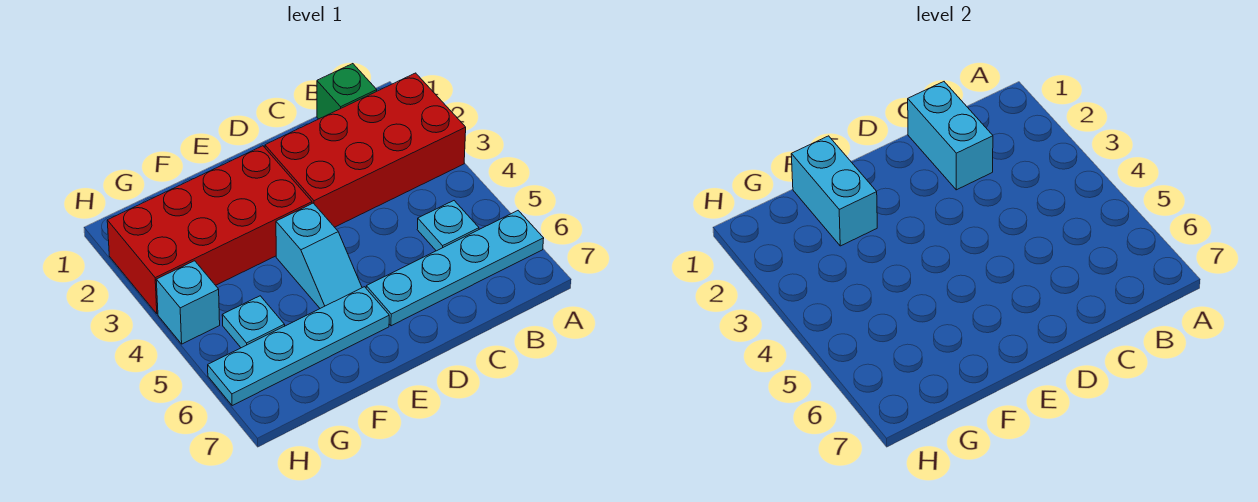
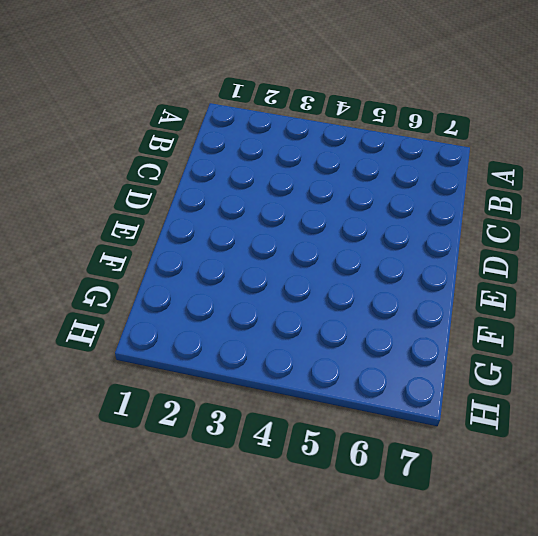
none -> red brick A2:D3 level 1
none -> cyan plate A6:D6 level 1

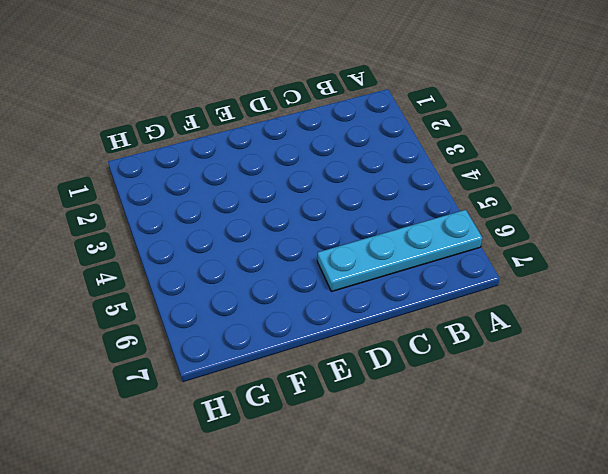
none -> red brick A2:D3 level 1
none -> green brick B1 level 1

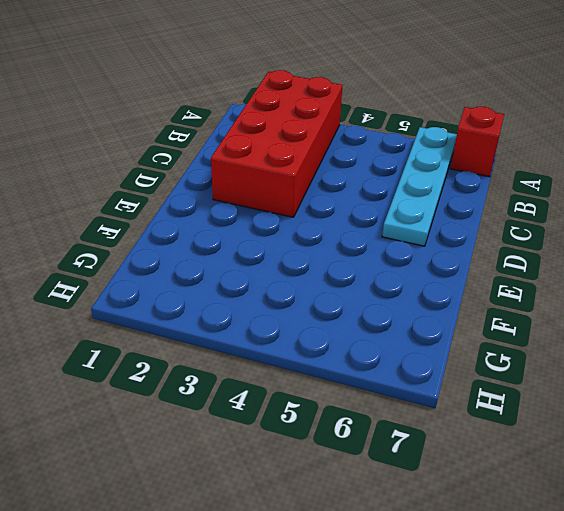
red brick A7 level 1 -> none
none -> green brick B1 level 1
none -> cyan plate B5 level 1

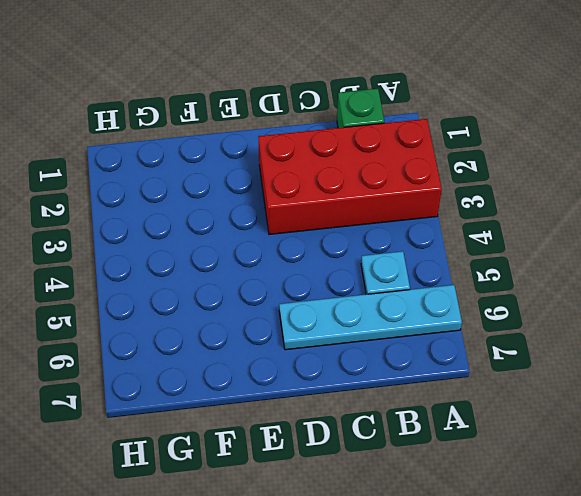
none -> red brick E2:H3 level 1
none -> cyan slope E4:E5 level 1 top 4

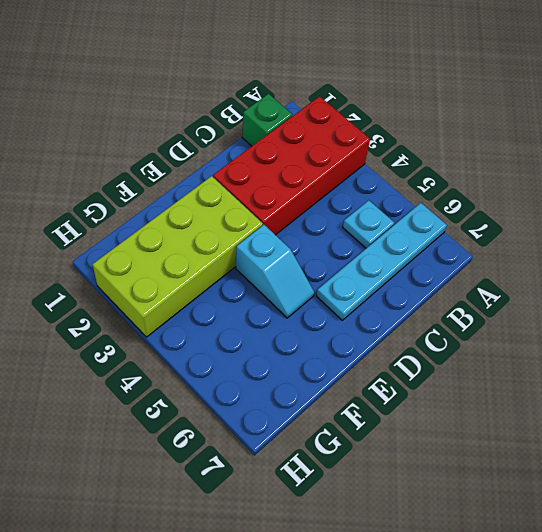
lime brick E2:H3 level 1 -> red brick E2:H3 level 1
none -> cyan plate E6:H6 level 1
none -> cyan plate G5 level 1

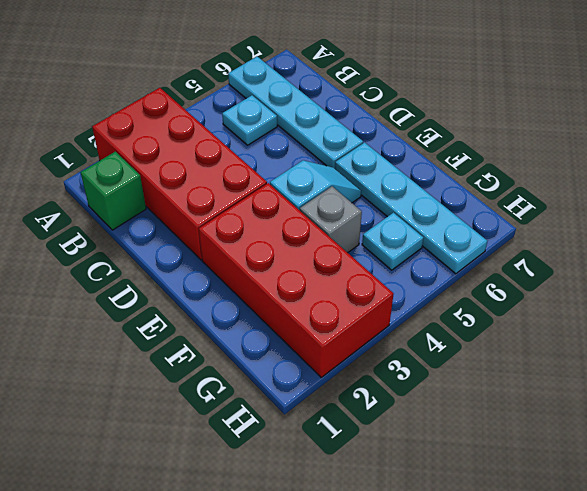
grey brick F4 level 1 -> none
none -> cyan brick H4 level 1
none -> cyan brick C1:C2 level 2

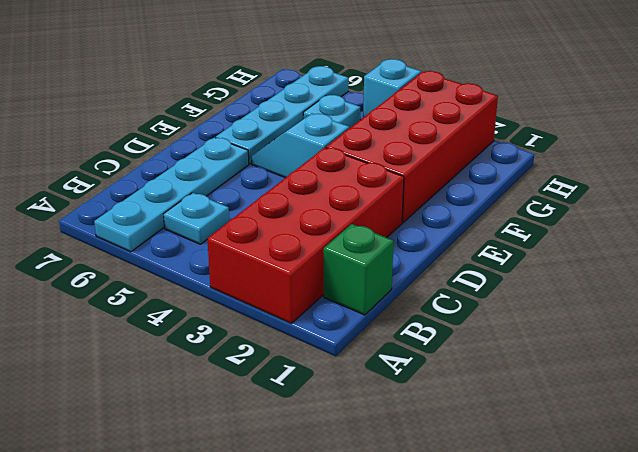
none -> cyan brick C1:C2 level 2
none -> cyan brick F1:F2 level 2

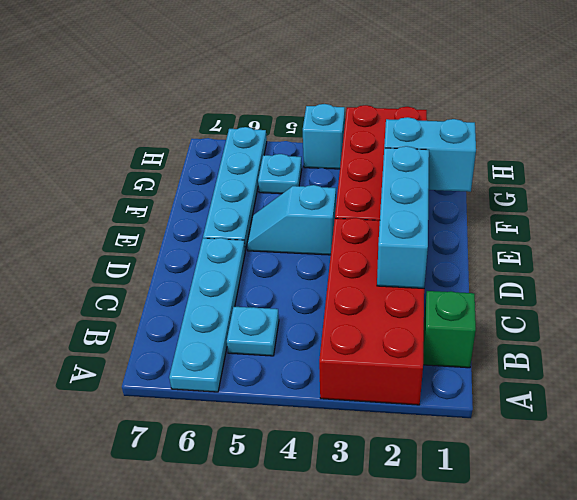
cyan brick C2:E2 level 2 -> cyan brick C1:C2 level 2

